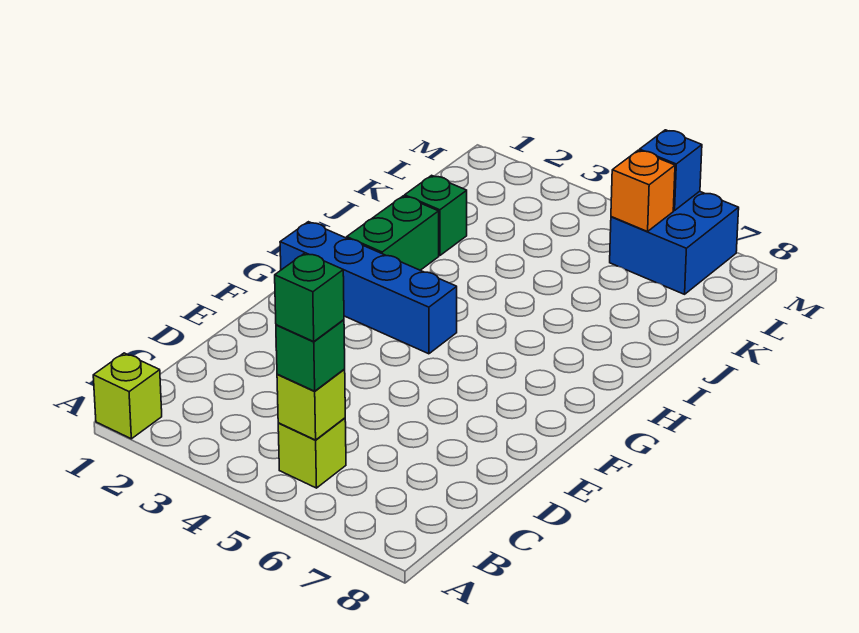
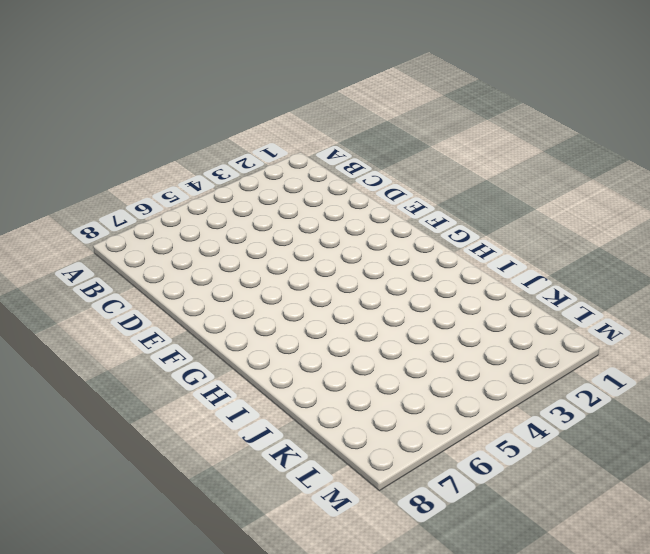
none -> lime brick A1 level 1
none -> lime brick B5 level 1

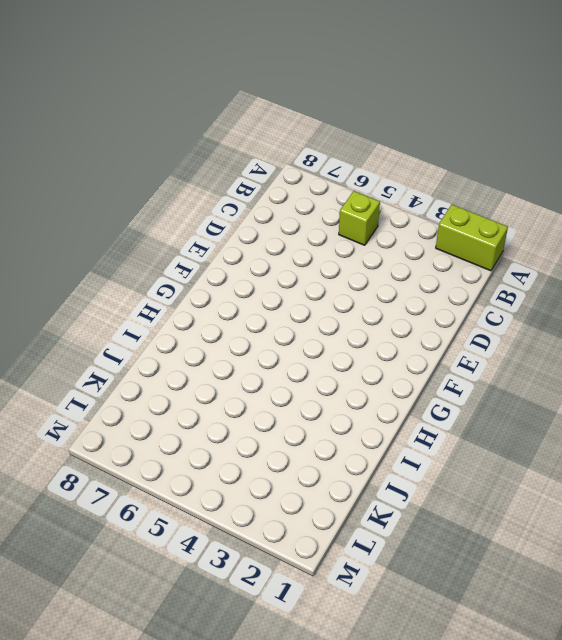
lime brick A1:A2 level 1 -> lime brick A1 level 1
none -> blue brick G1:G4 level 1
none -> green brick H2:I2 level 1

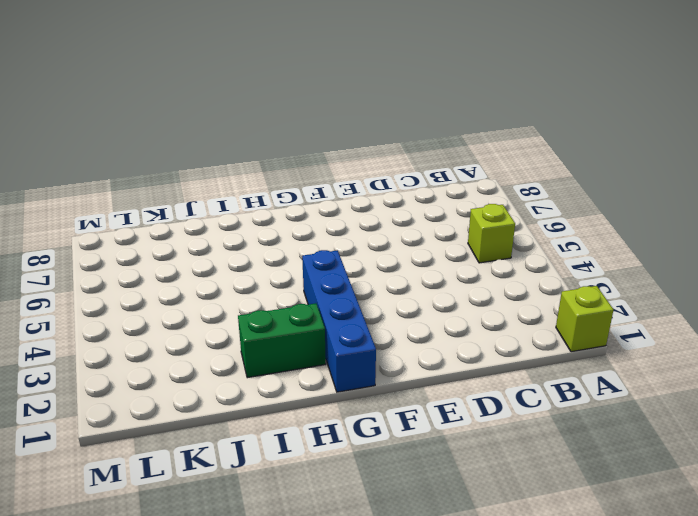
none -> green brick J2 level 1
none -> blue brick L6:M7 level 1

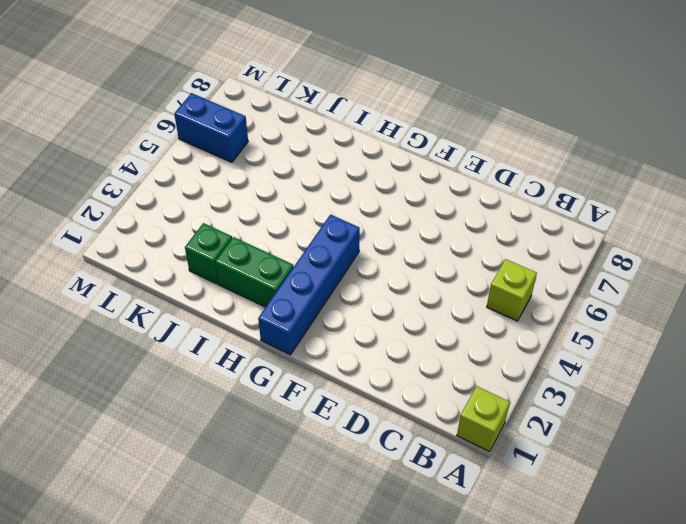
blue brick L6:M6 level 1 -> blue brick L6:M7 level 1
none -> lime brick B5 level 2
none -> orange brick L6 level 2

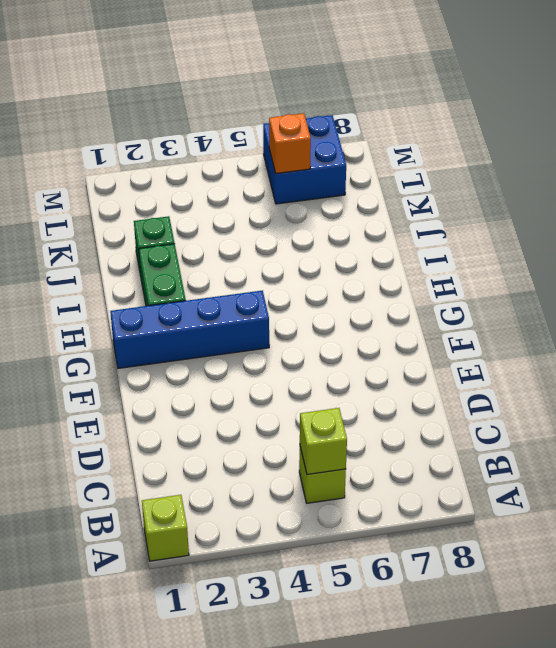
none -> blue brick M6 level 2
none -> green brick B5 level 3

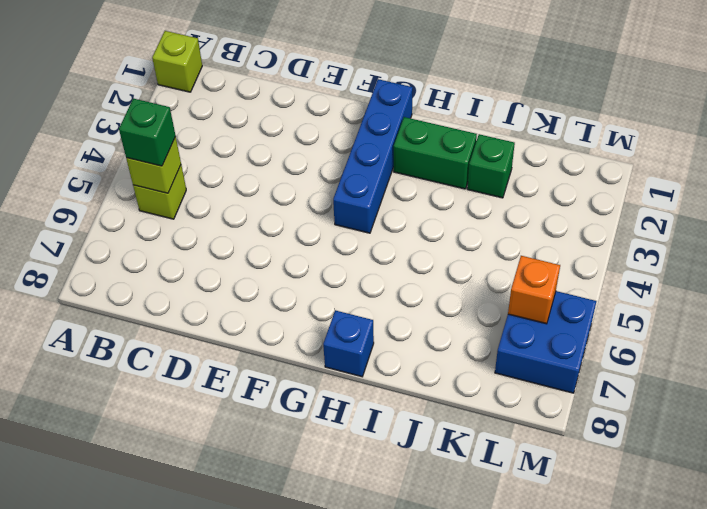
blue brick H8 level 1 -> blue brick M6 level 2
none -> green brick B5 level 4

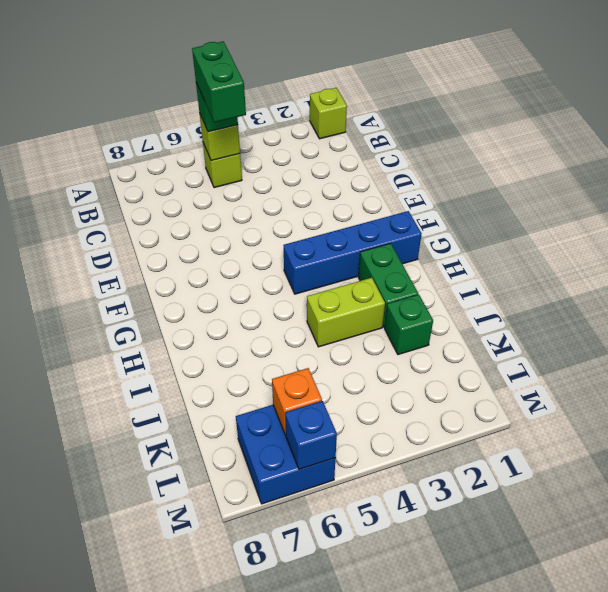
green brick B5:C5 level 4 -> green brick B5 level 4
lime brick I3:I4 level 1 -> none

